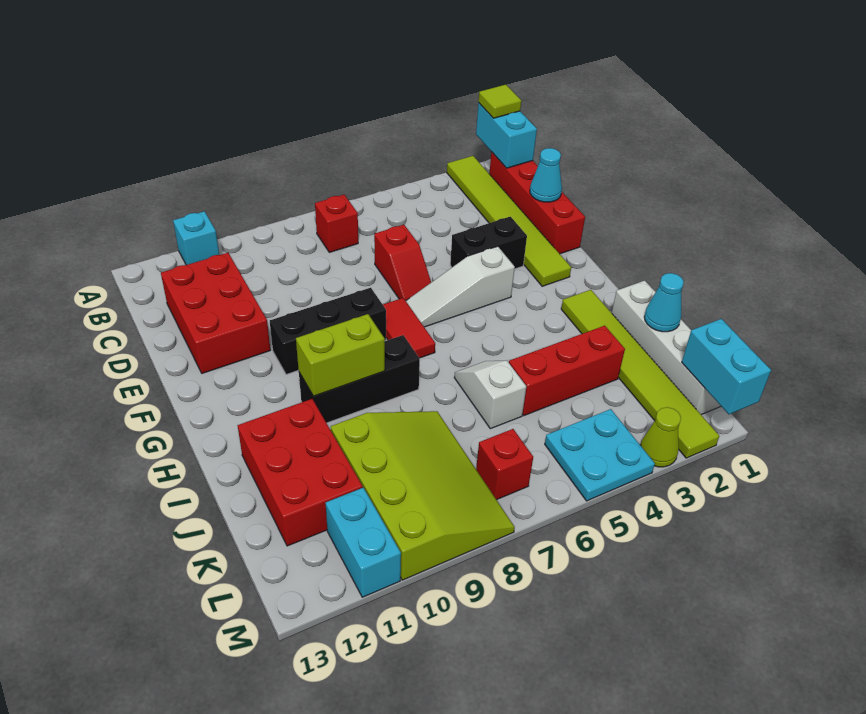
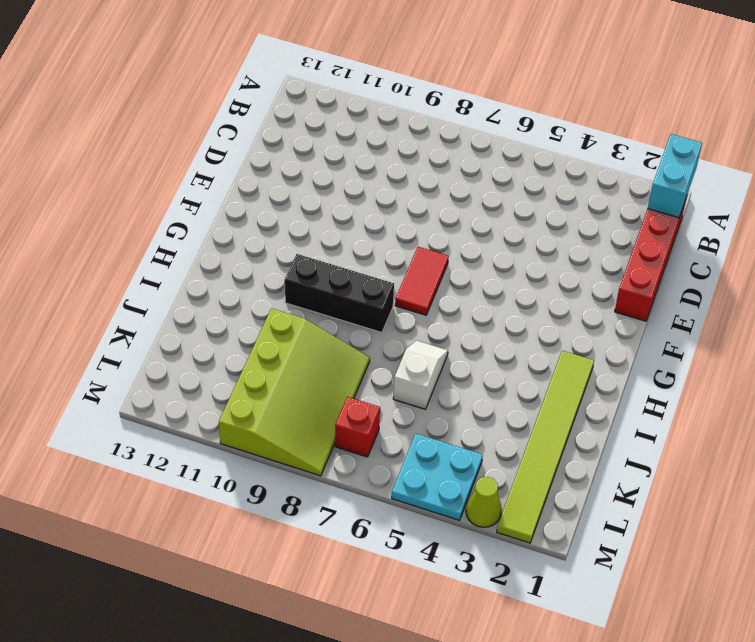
none -> lime tile A2:F2 level 1
none -> cyan brick A11 level 1
none -> red brick B7 level 1

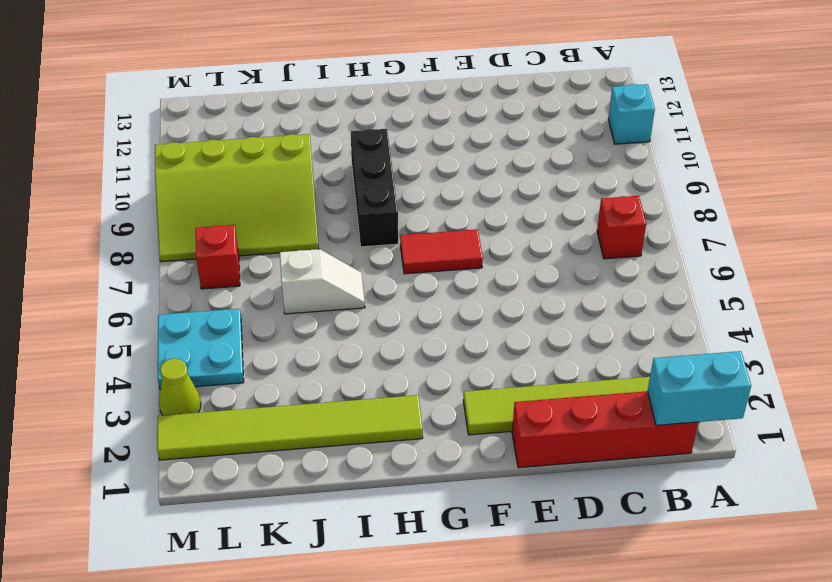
none -> red brick C11:E12 level 1
none -> red slope D6:E6 level 1 top D
none -> black brick E3:E4 level 1

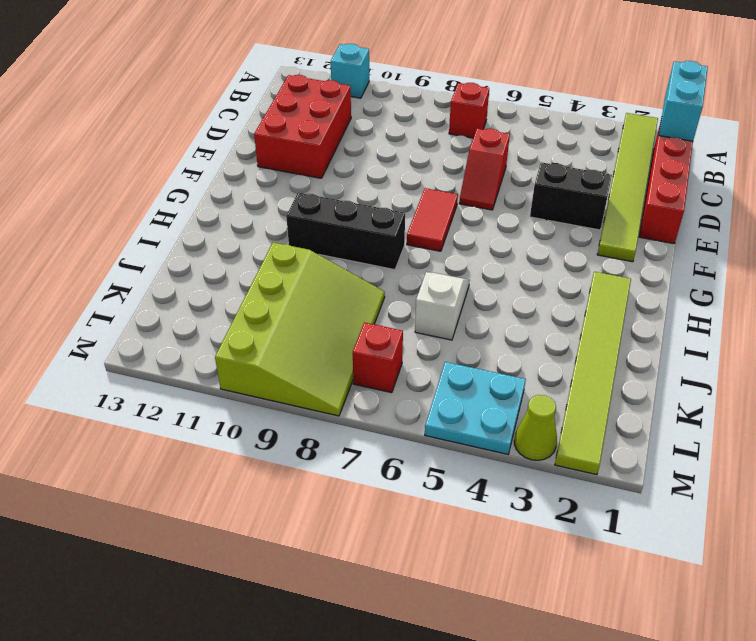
none -> white slope F4:F6 level 1 top 4
none -> black brick F8:F10 level 1
none -> white brick I1:L1 level 1

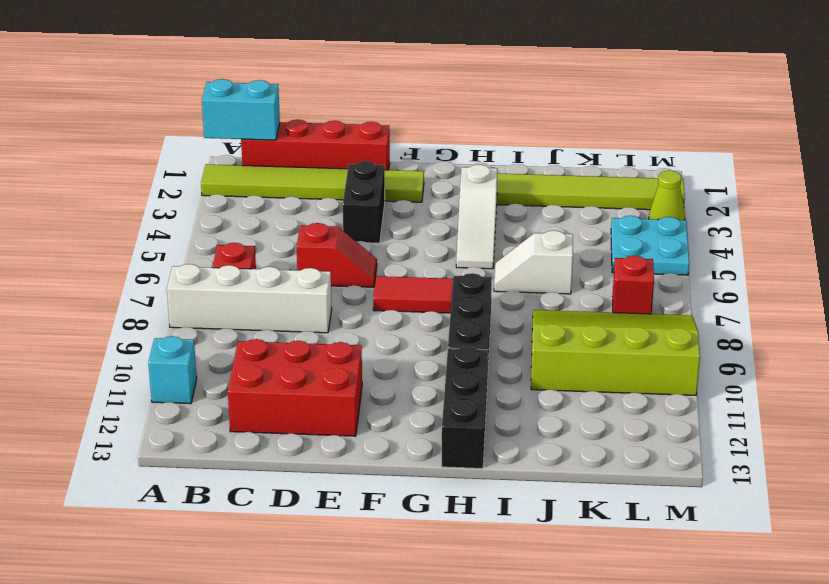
white brick A8:D8 level 1 -> white brick I1:L1 level 1
white slope H3:H5 level 1 top 3 -> white slope F4:F6 level 1 top 4
black brick H11:H13 level 1 -> black brick F8:F10 level 1
none -> red brick I11:K12 level 1
none -> red brick J3:J5 level 1
none -> cyan brick L11:M11 level 1

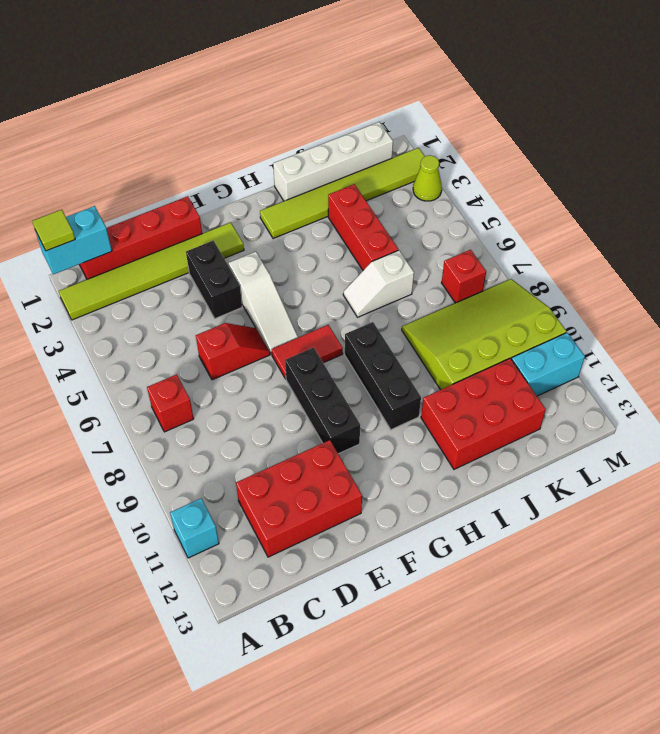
none -> cyan plate L4:M5 level 1
none -> cyan cone D1 level 2
none -> lime brick H9:H10 level 2

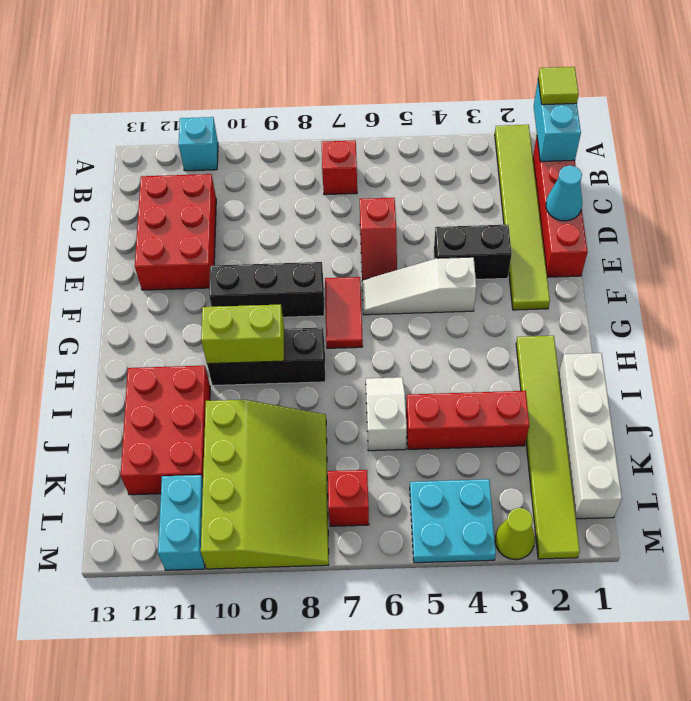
none -> cyan cone J1 level 2
none -> cyan brick L1:M1 level 2

